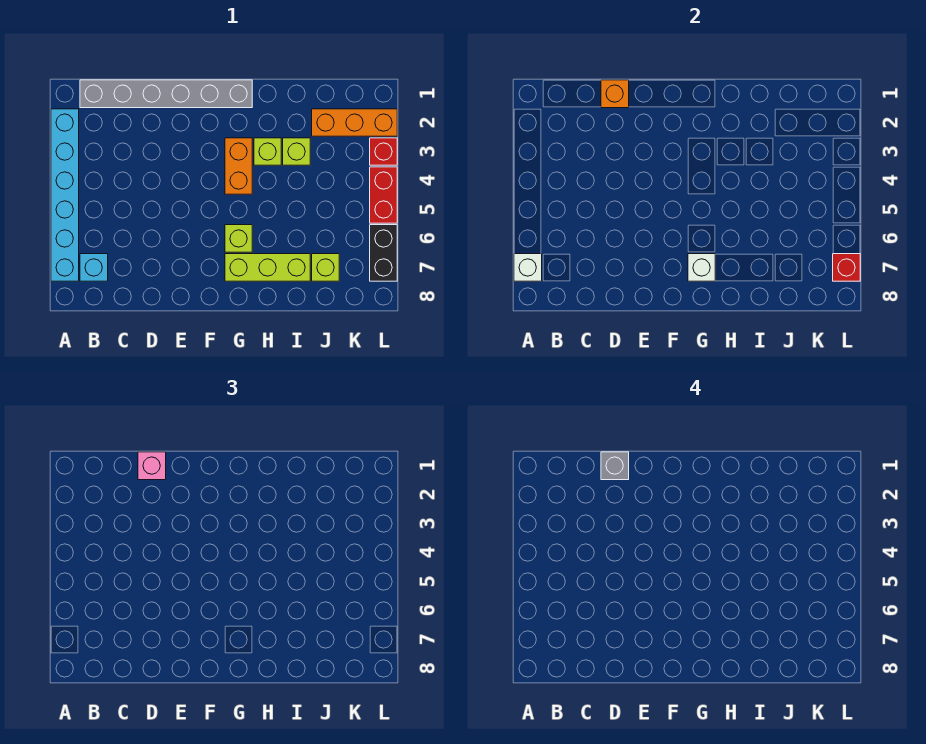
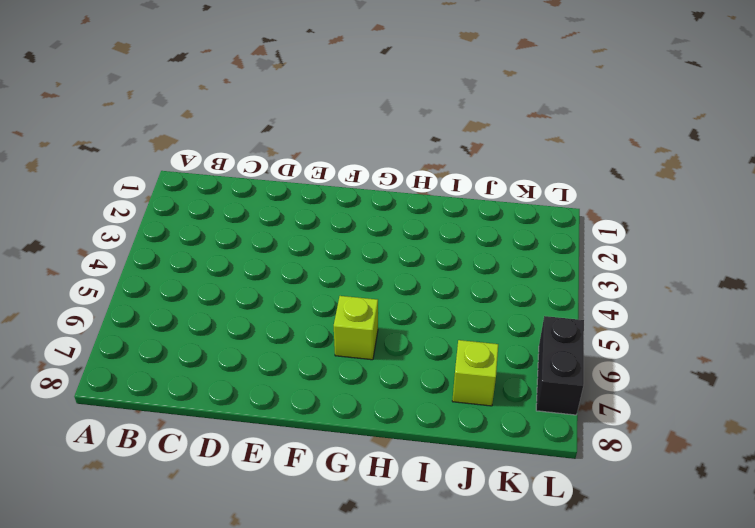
none -> cyan brick A2:A7 level 1
none -> grey brick B1:G1 level 1
none -> cyan brick B7 level 1

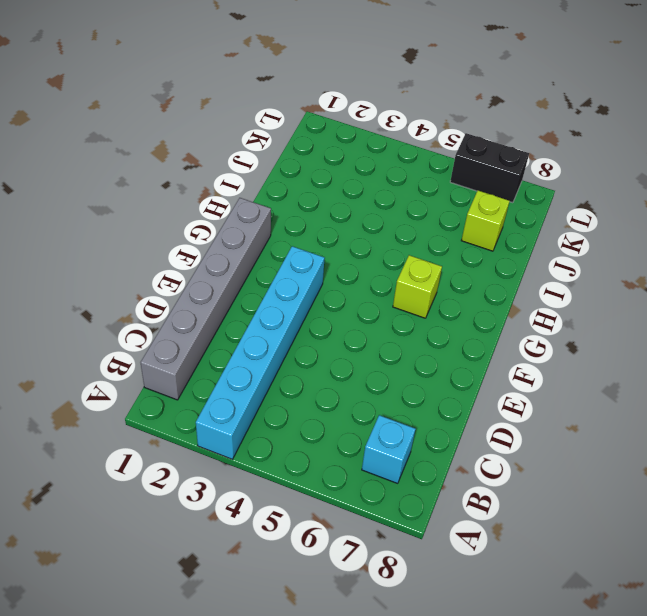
cyan brick A3:F3 level 1 -> cyan brick A2:A7 level 1
none -> orange brick G3:G4 level 1
none -> lime brick G7:I7 level 1
none -> lime brick H3 level 1

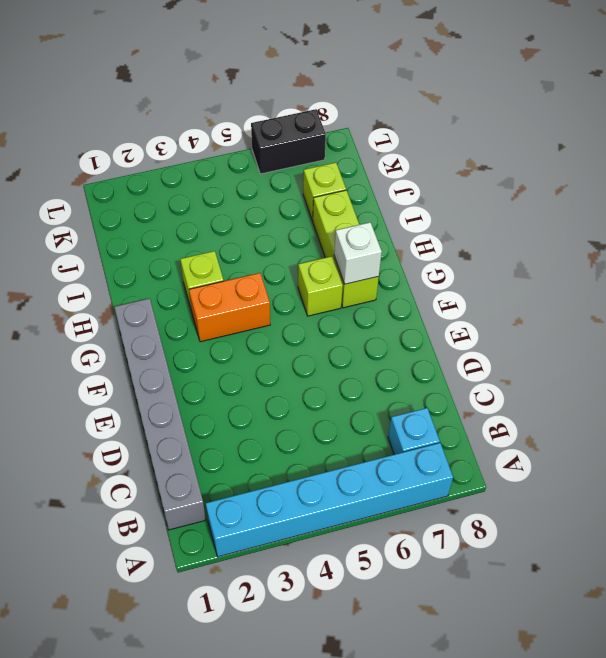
none -> lime brick I3 level 1
none -> orange brick J2:L2 level 1
none -> red brick L3 level 1

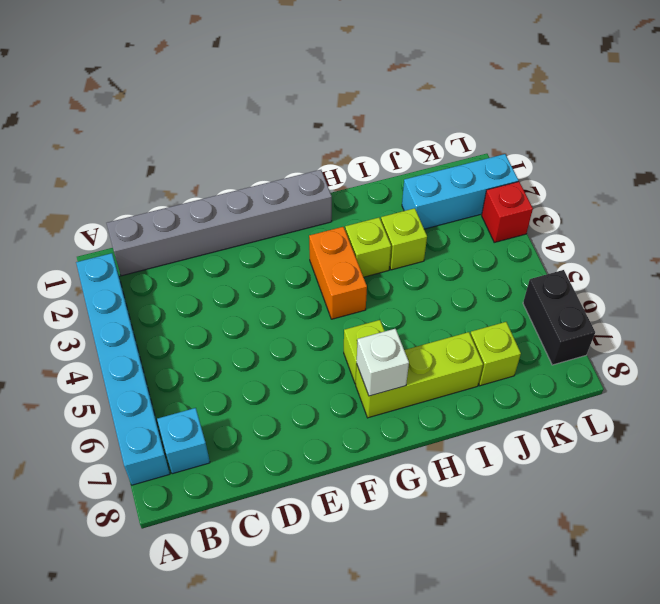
cyan brick J2:L2 level 1 -> orange brick J2:L2 level 1
none -> red brick L4:L5 level 1
none -> white brick A7 level 2
none -> orange brick D1 level 2

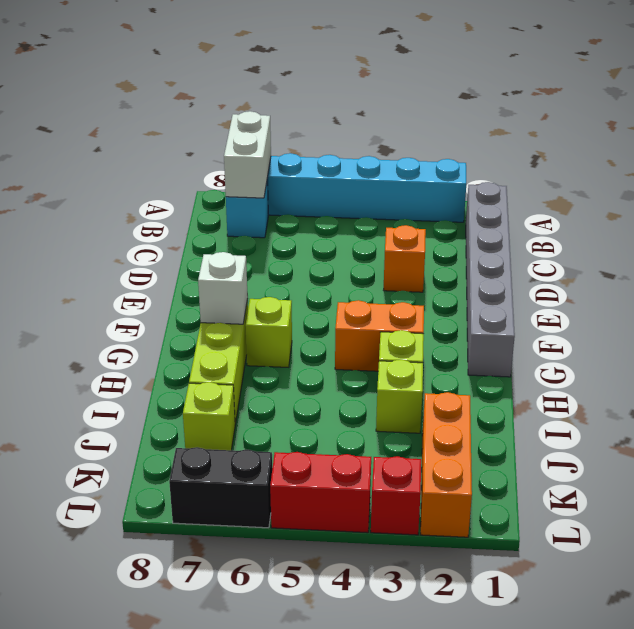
white brick A7:B7 level 2 -> white brick A7 level 2
orange brick D3 level 1 -> orange brick D1 level 2
none -> red brick L7 level 2
none -> pink brick D1 level 3
none -> grey brick D1 level 4

